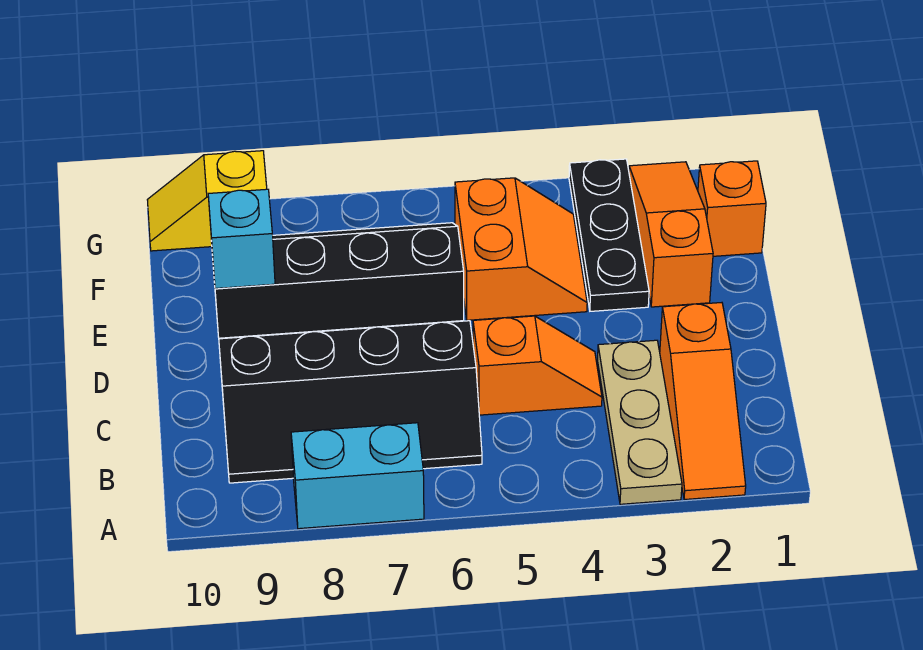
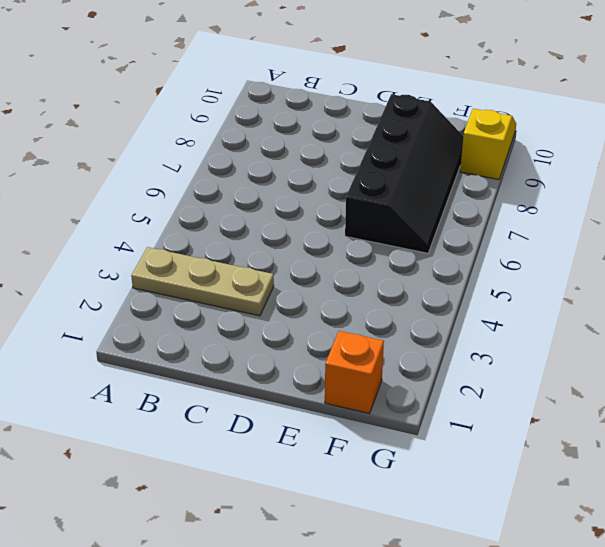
none -> orange slope A2:C2 level 1 top C
none -> cyan brick A7:A8 level 1
none -> black slope B6:C9 level 1 top C

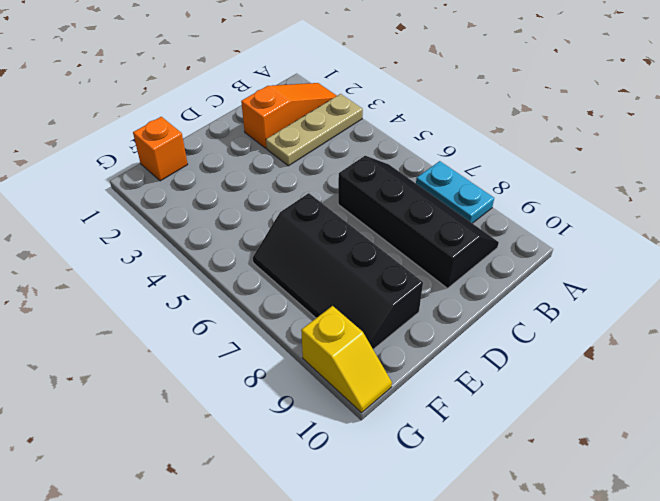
cyan plate A7:A8 level 1 -> cyan brick A7:A8 level 1
none -> orange slope C4:C5 level 1 top 5
none -> orange slope E2:G2 level 1 top E
none -> black plate E3:G3 level 1

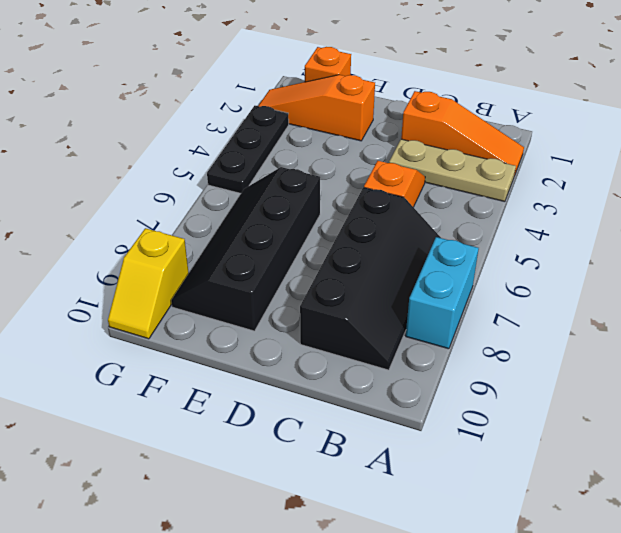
black plate G3:G5 level 1 -> black plate E3:G3 level 1
none -> orange slope E4:F5 level 1 top 5
none -> cyan brick E9 level 2

